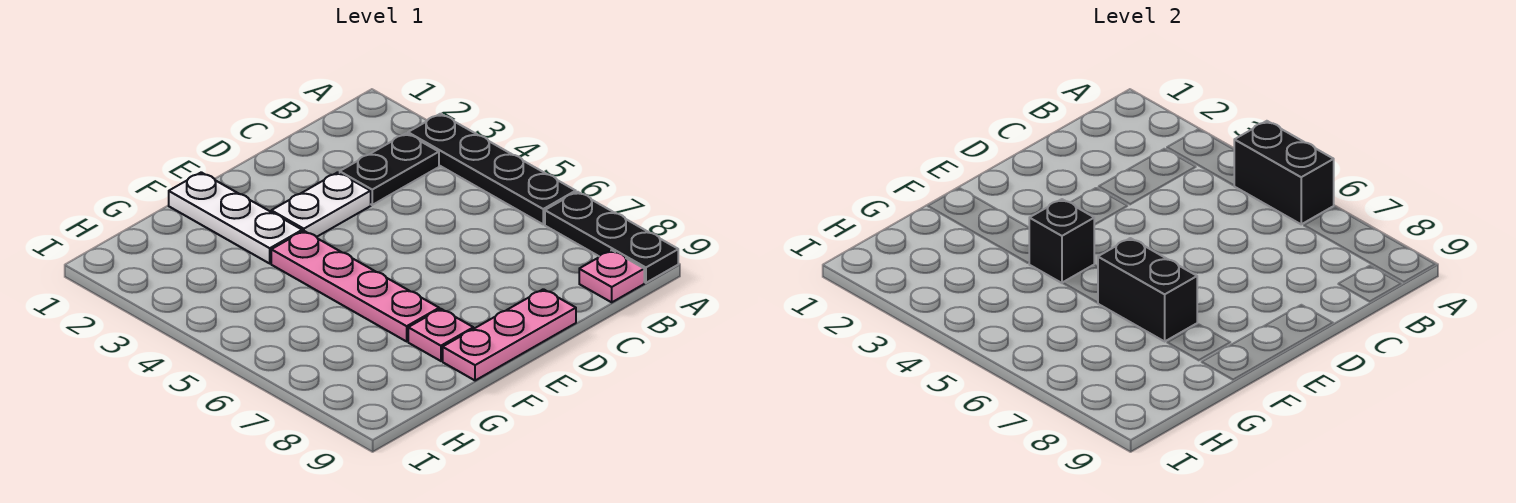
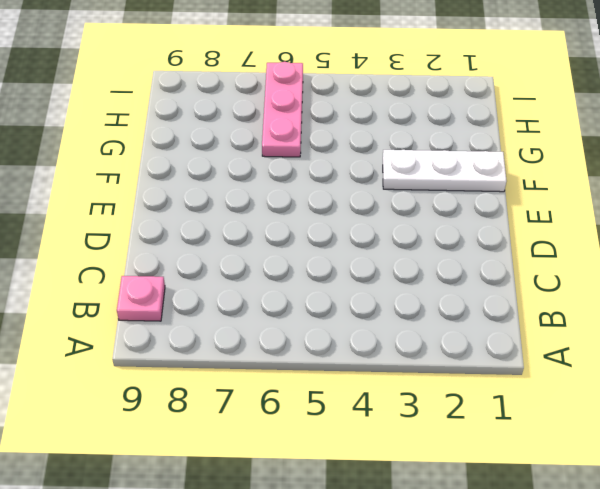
pink plate G6:I6 level 1 -> pink plate D9:F9 level 1
none -> black plate A3:A6 level 1
none -> black plate A7:A9 level 1
none -> black plate B3:C3 level 1

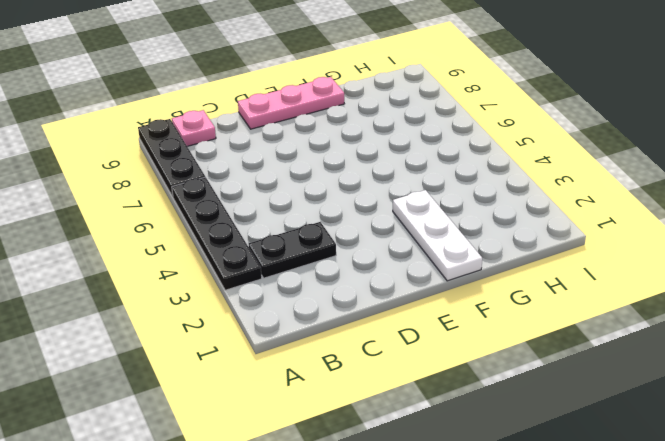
none -> white plate D3:E3 level 1
none -> pink plate F4:F7 level 1
none -> pink plate F8 level 1

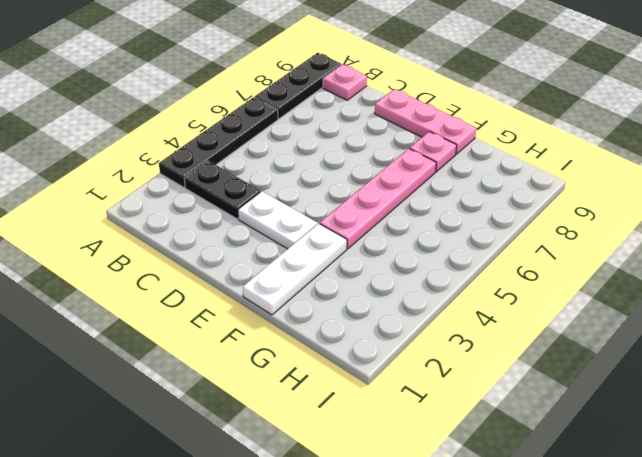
none -> black brick A5:A6 level 2
none -> black brick F4 level 2
none -> black brick F6:F7 level 2

